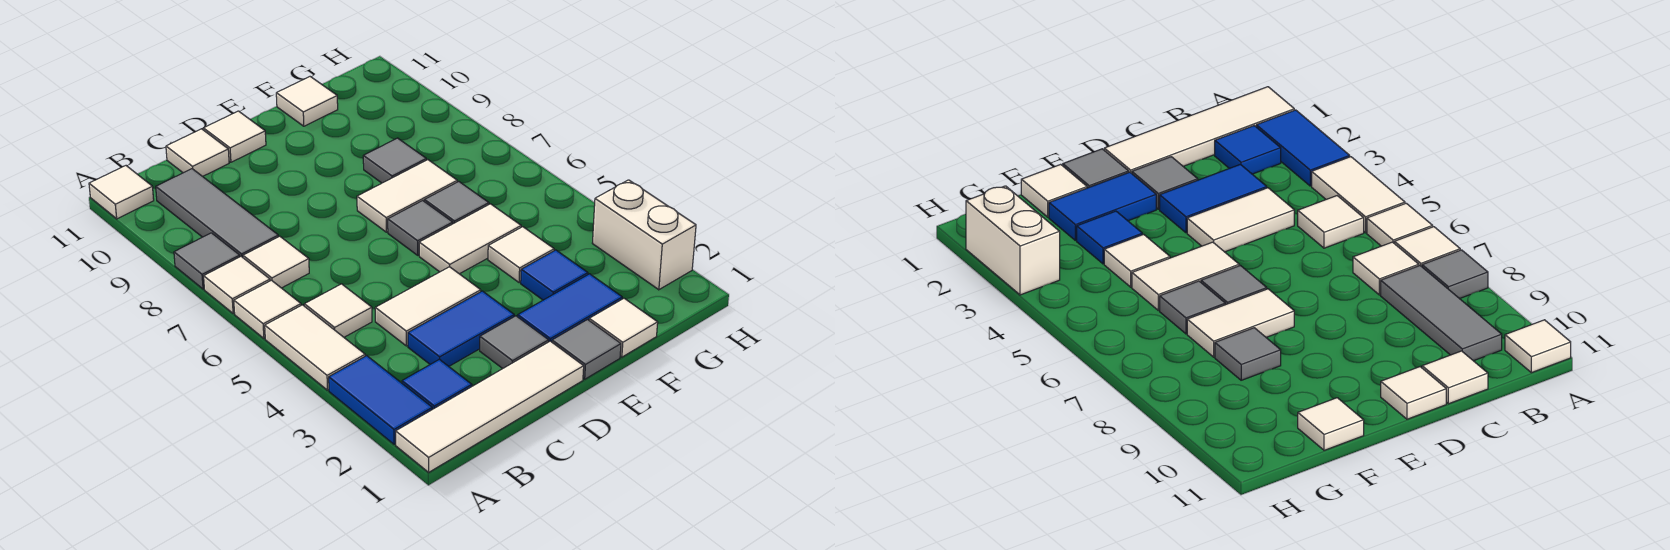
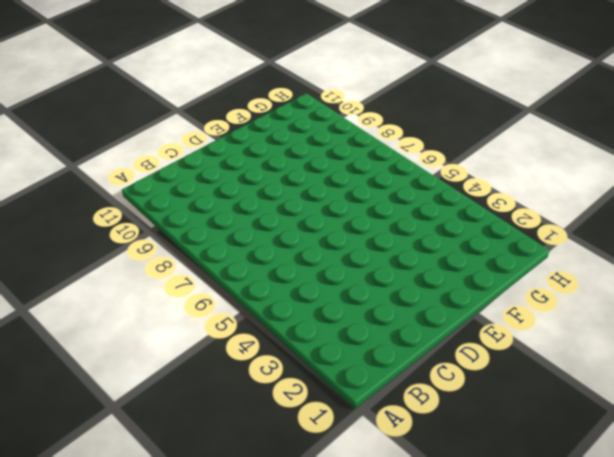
none -> white tile A1:D1 level 1
none -> blue tile A2:A3 level 1
none -> white tile A4:A5 level 1

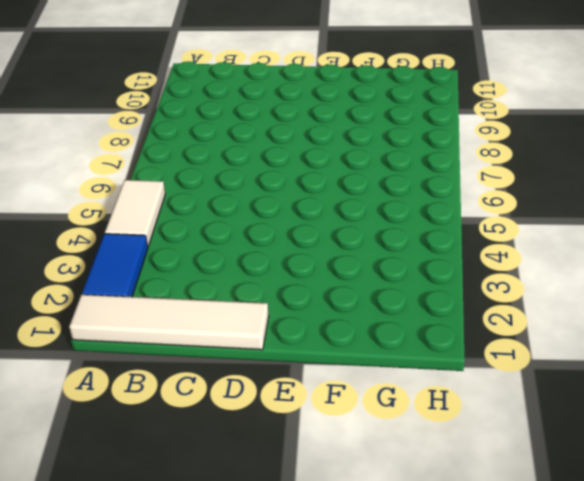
none -> white tile A6 level 1
none -> white tile A7 level 1
none -> grey tile A8 level 1

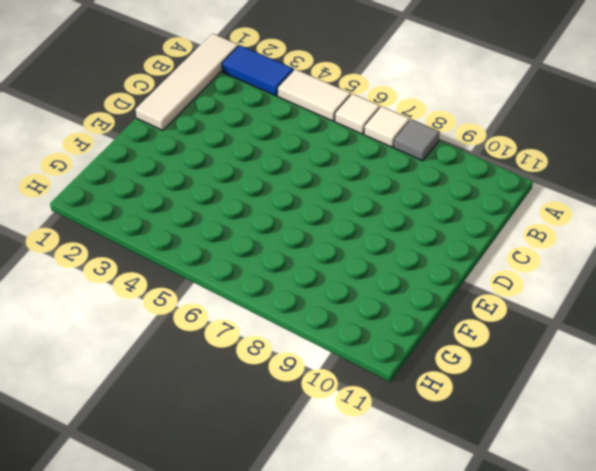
none -> white tile A11 level 1
none -> blue tile B2 level 1
none -> white tile B5 level 1

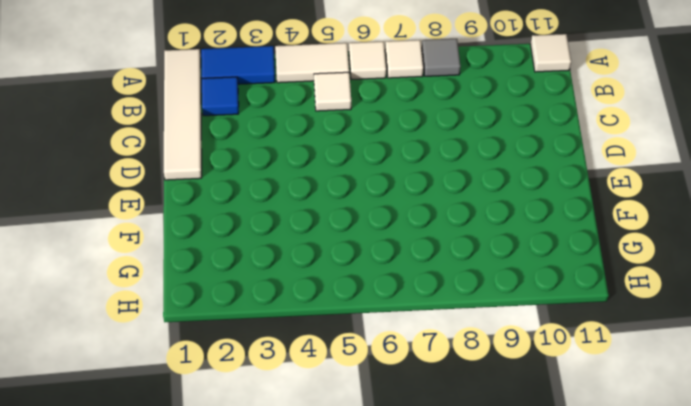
none -> white tile B7 level 1
none -> grey tile B8:B10 level 1
none -> blue tile C3:D3 level 1

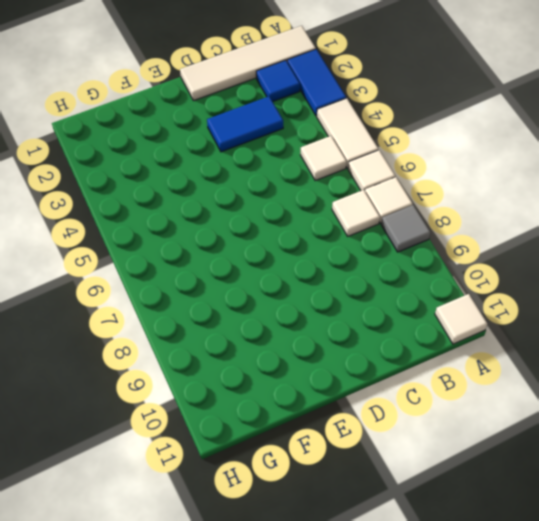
none -> grey tile B8:B10 level 1
none -> white tile C4:D4 level 1
none -> white tile C11 level 1

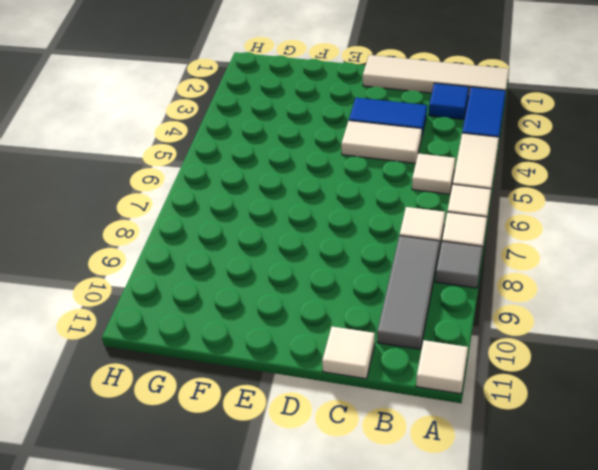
none -> grey tile D2 level 1
none -> white tile D11 level 1
none -> grey tile E1 level 1

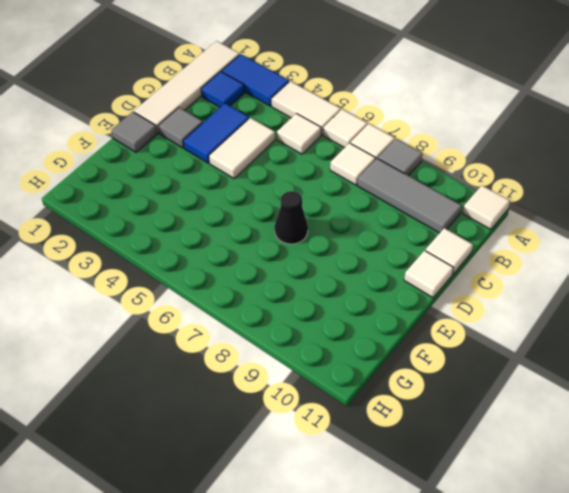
black cone E7 level 1 -> white tile E7:F7 level 1
none -> blue tile E2:F2 level 1
none -> white tile E5:F5 level 1
none -> grey tile E6 level 1

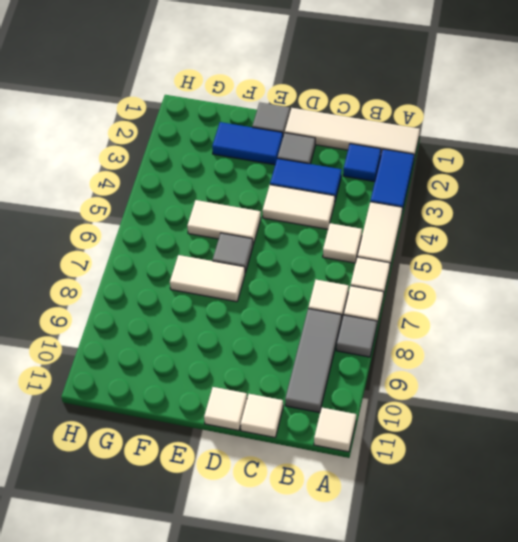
none -> white tile F1 level 1
none -> blue tile F3 level 1
none -> white tile F4 level 1

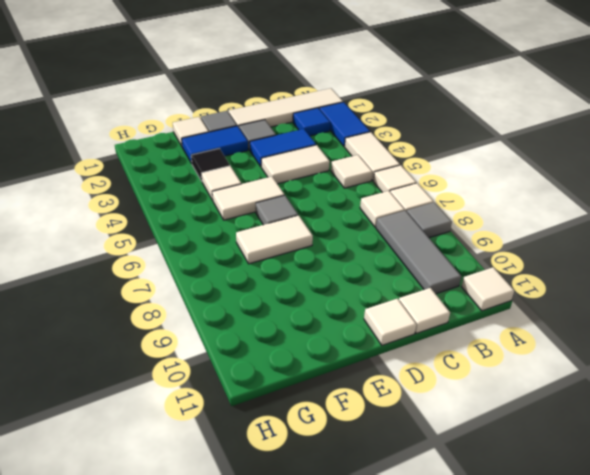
black tile F3 level 1 -> blue tile F3 level 1
none -> grey tile F6 level 1
none -> grey tile F8 level 1
none -> white tile F11 level 1

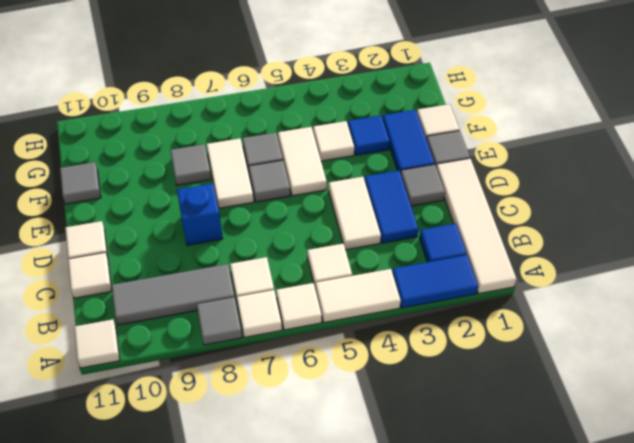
blue brick D8 level 1 -> none
grey tile F11 level 1 -> white tile F11 level 1
none -> white brick H2:H3 level 1

